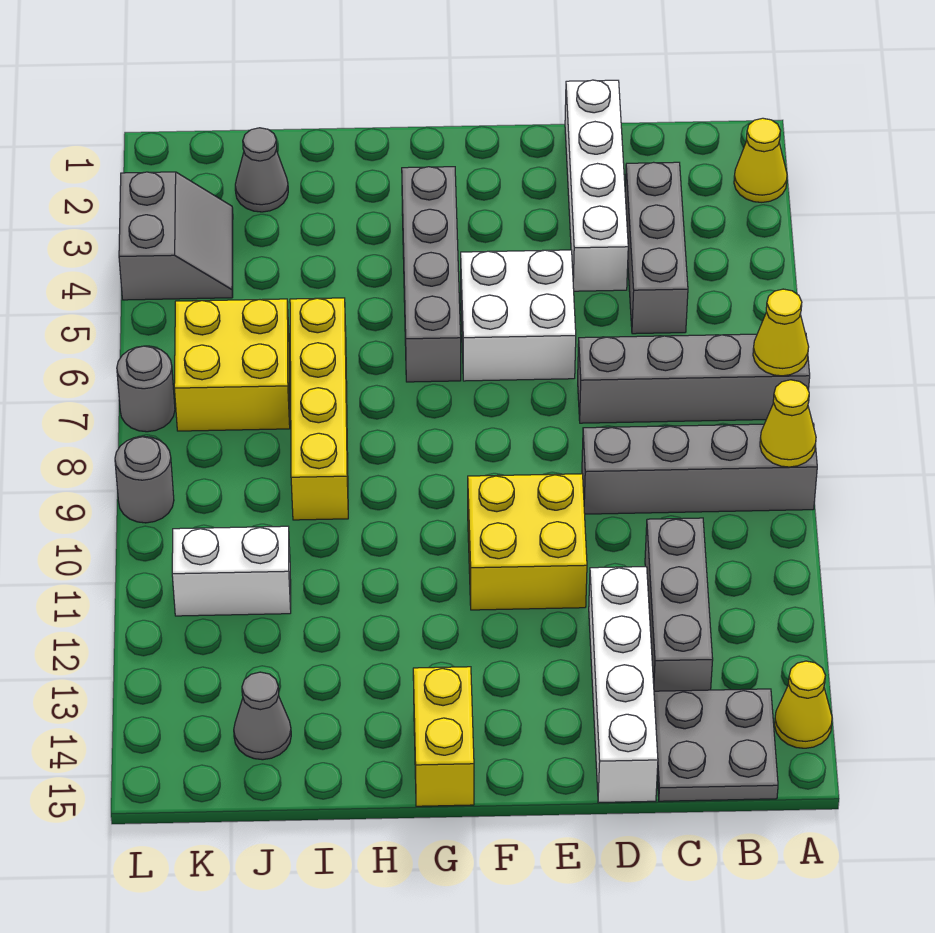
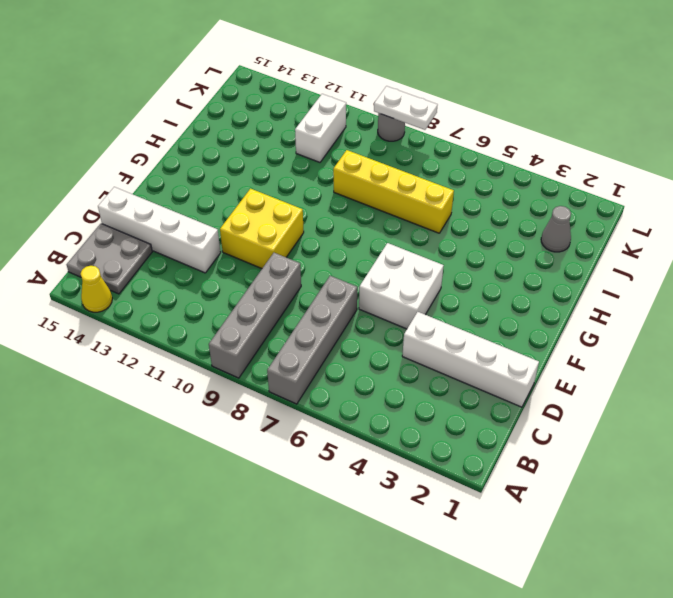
white plate L8:L9 level 2 -> none
none -> yellow cone A2 level 1
none -> grey brick C3:C5 level 1
none -> grey brick C11:C13 level 1

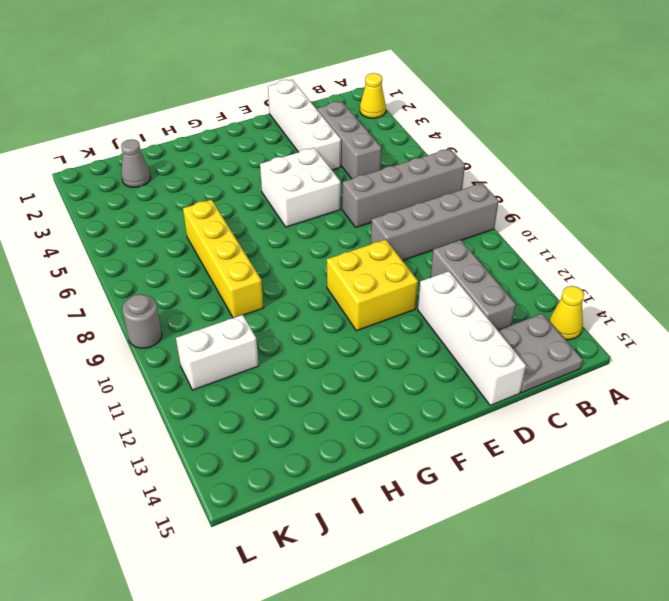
none -> grey brick G3:G6 level 1
none -> yellow brick G14:G15 level 1
none -> yellow brick J6:K7 level 1

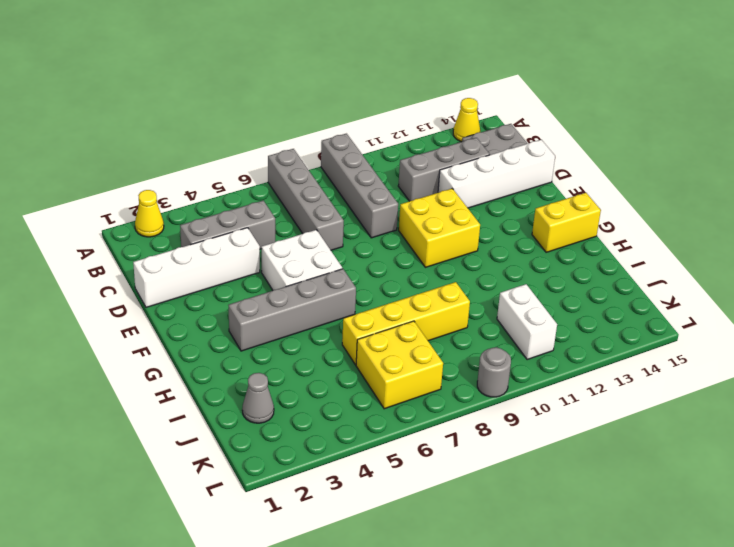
none -> grey cone J14 level 1
none -> grey slope K3:L4 level 1 top L
none -> grey round brick L7 level 1

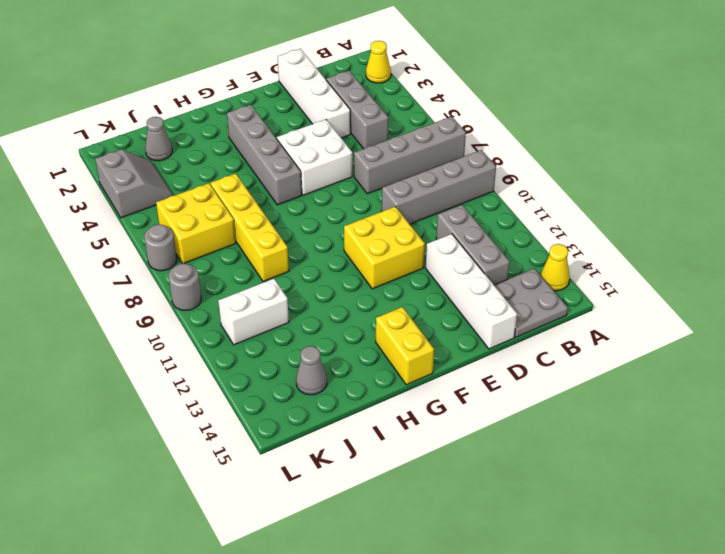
none -> yellow cone A7 level 2
none -> yellow cone A9 level 2

